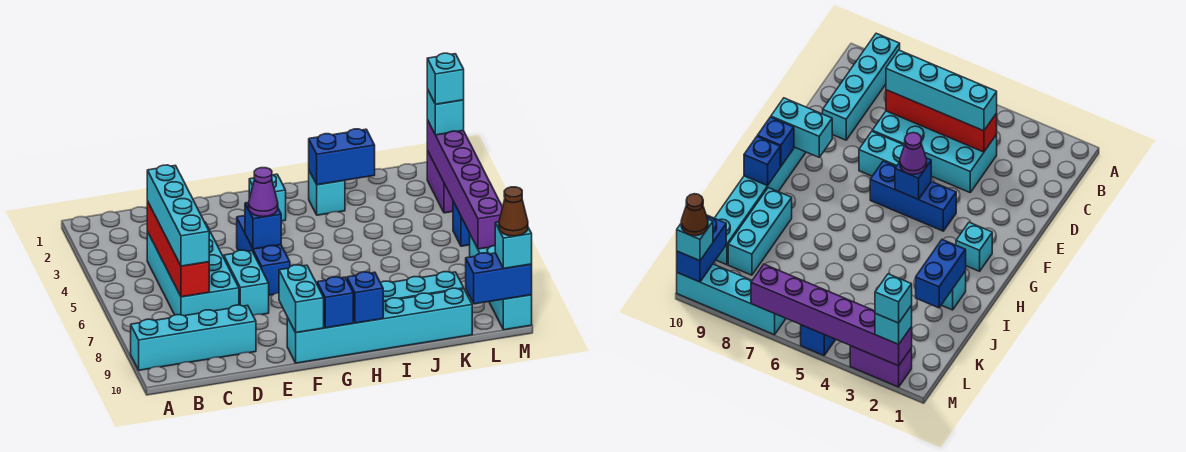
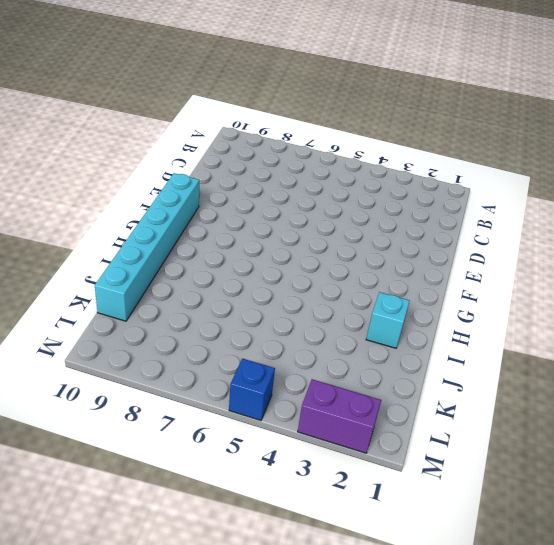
none -> cyan brick A9:D9 level 1
none -> cyan brick C4:D7 level 1
none -> cyan brick E6:E7 level 1

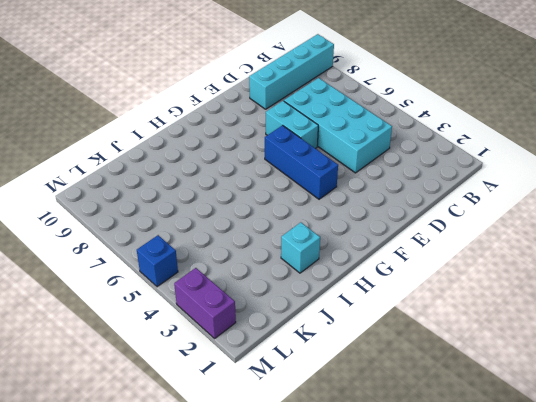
none -> cyan brick F10:K10 level 1
none -> cyan brick G2 level 1
none -> cyan brick I9:K9 level 1

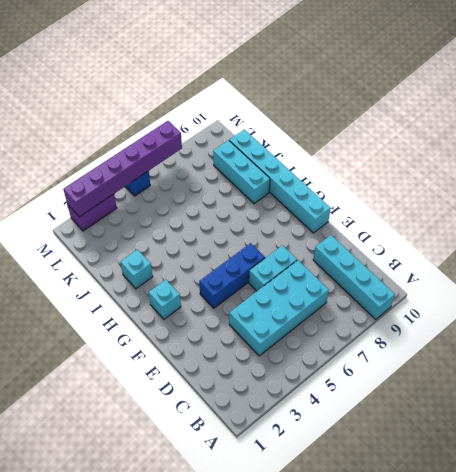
none -> cyan brick M7:M10 level 1
none -> red brick C4:C7 level 2
none -> blue brick F5 level 2

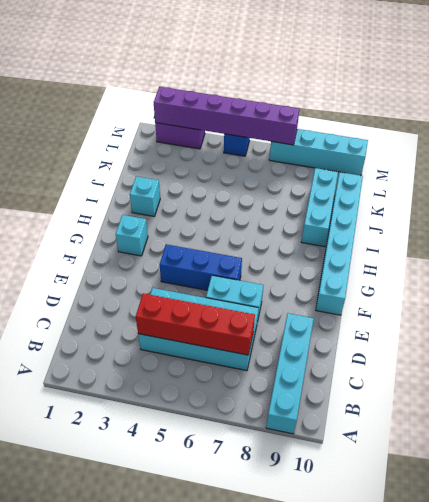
none -> blue brick F5 level 2
none -> cyan brick F9:F10 level 2
none -> blue brick G10 level 2

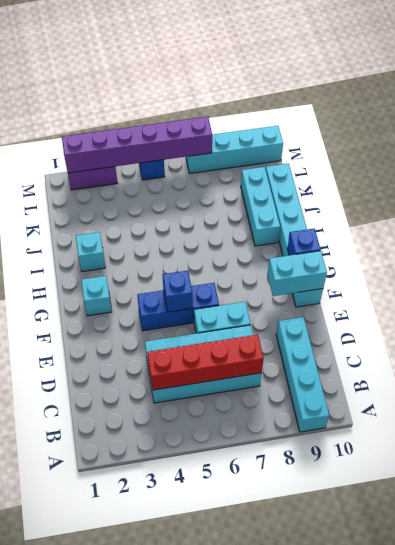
none -> blue brick H10 level 2
none -> blue brick I2:J2 level 2
none -> blue brick L10:M10 level 2

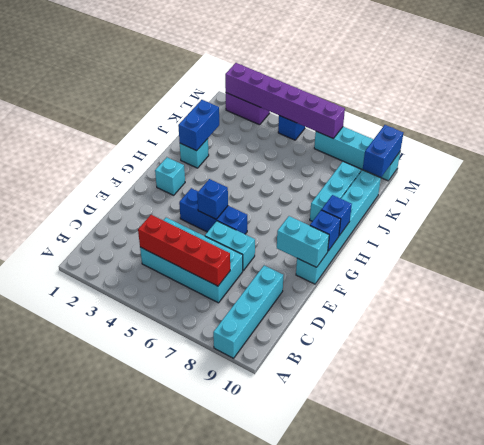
none -> cyan brick C4:C7 level 3
none -> purple cone F5 level 3
none -> cyan brick M2 level 3

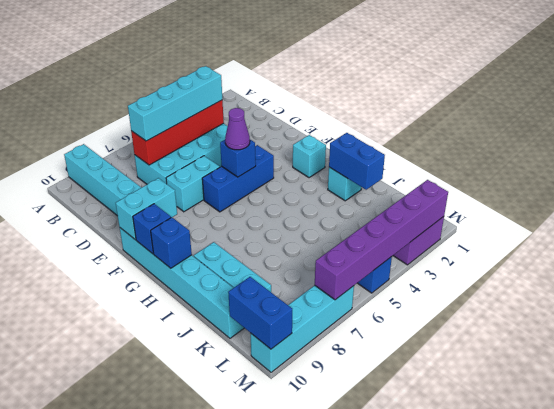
none -> cyan brick M2 level 3
none -> cyan brick M10 level 3
none -> cyan brick M2 level 4

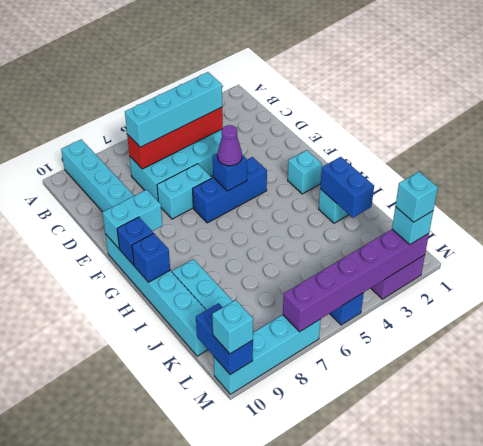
none -> brown cone M10 level 4

